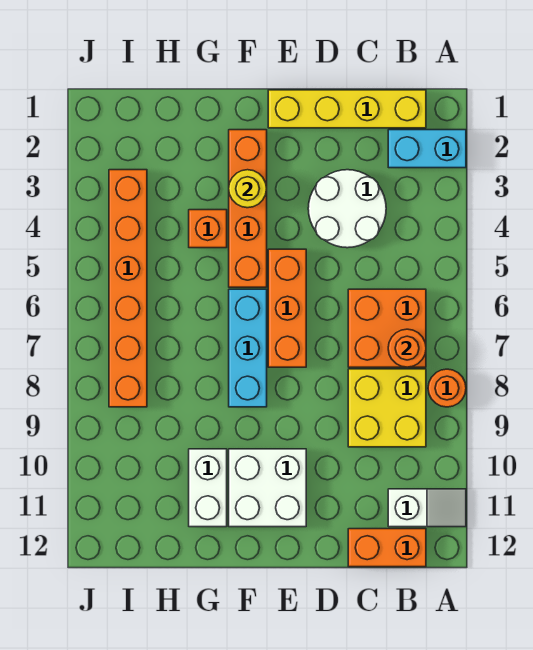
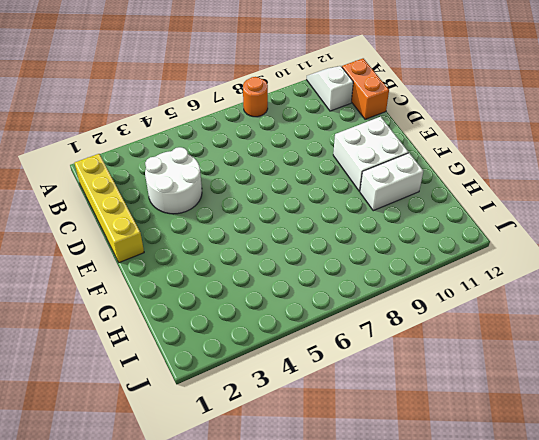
none -> cyan brick A2:B2 level 1
none -> orange brick B6:C7 level 1
none -> yellow brick B8:C9 level 1

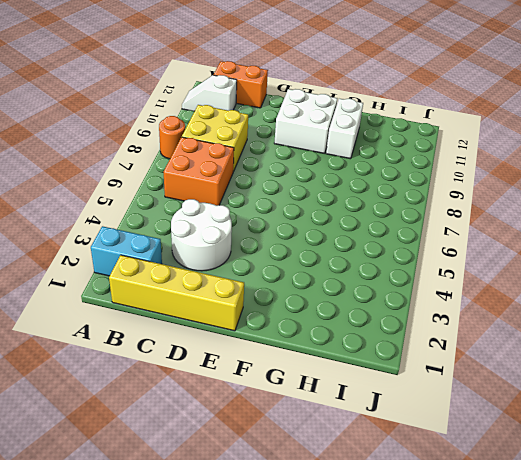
none -> orange brick E5:E7 level 1
none -> orange brick F2:F5 level 1
none -> cyan brick F6:F8 level 1

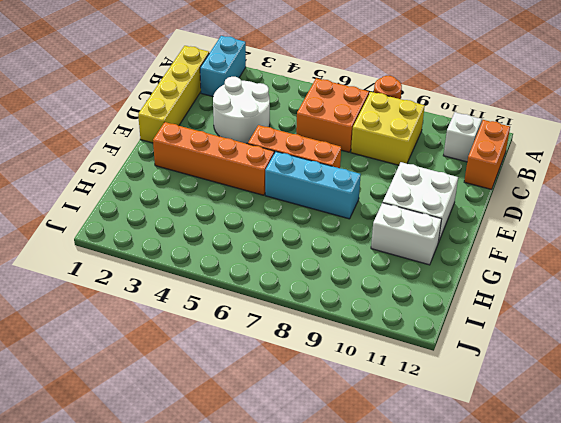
none -> orange brick G4 level 1
none -> orange brick I3:I8 level 1
none -> orange round brick B7 level 2

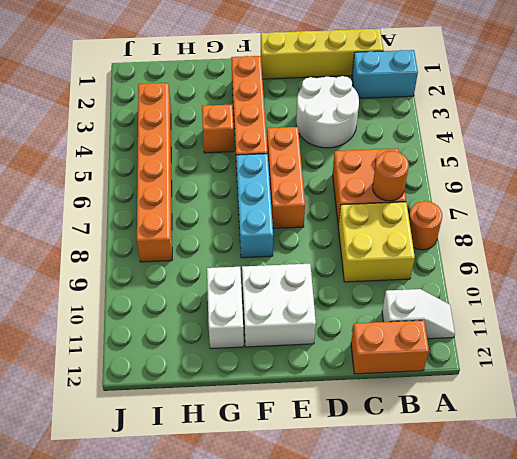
none -> yellow round brick F3 level 2

